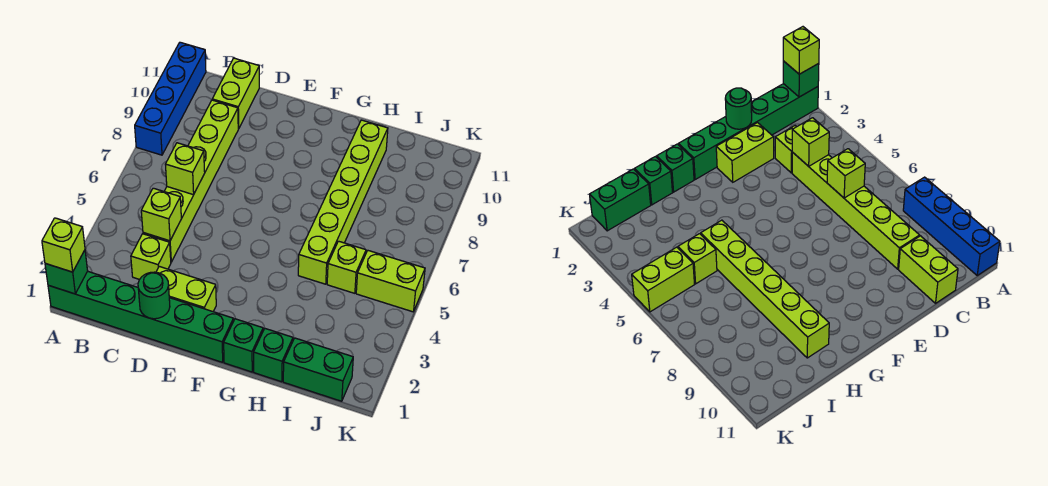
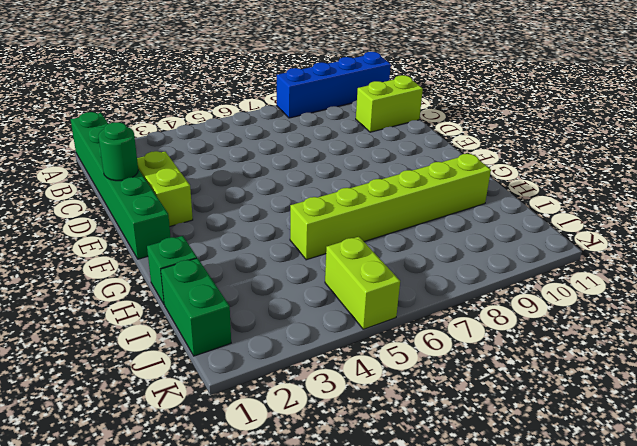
none -> lime brick C3 level 1
none -> lime brick C4:C9 level 1
none -> green brick G1 level 1

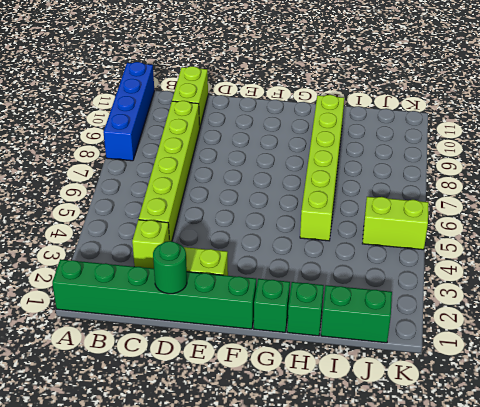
none -> lime brick I5 level 1
none -> green brick A1 level 2
none -> lime brick C4 level 2

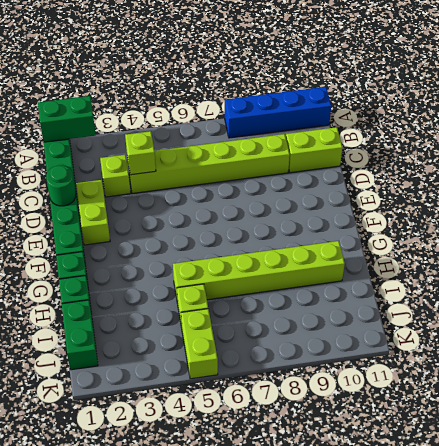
green brick A1:A2 level 2 -> green brick A1 level 2
none -> lime brick C6 level 2
none -> lime brick A1 level 3

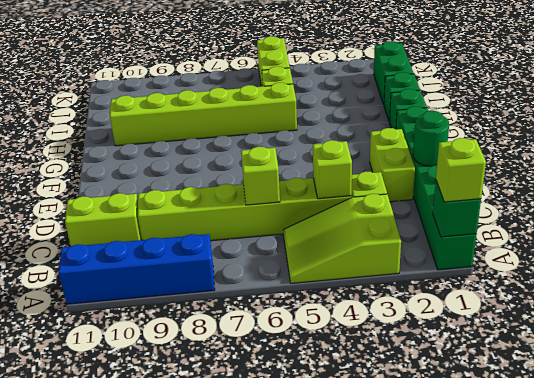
lime slope A3:B5 level 1 top 3 -> none

